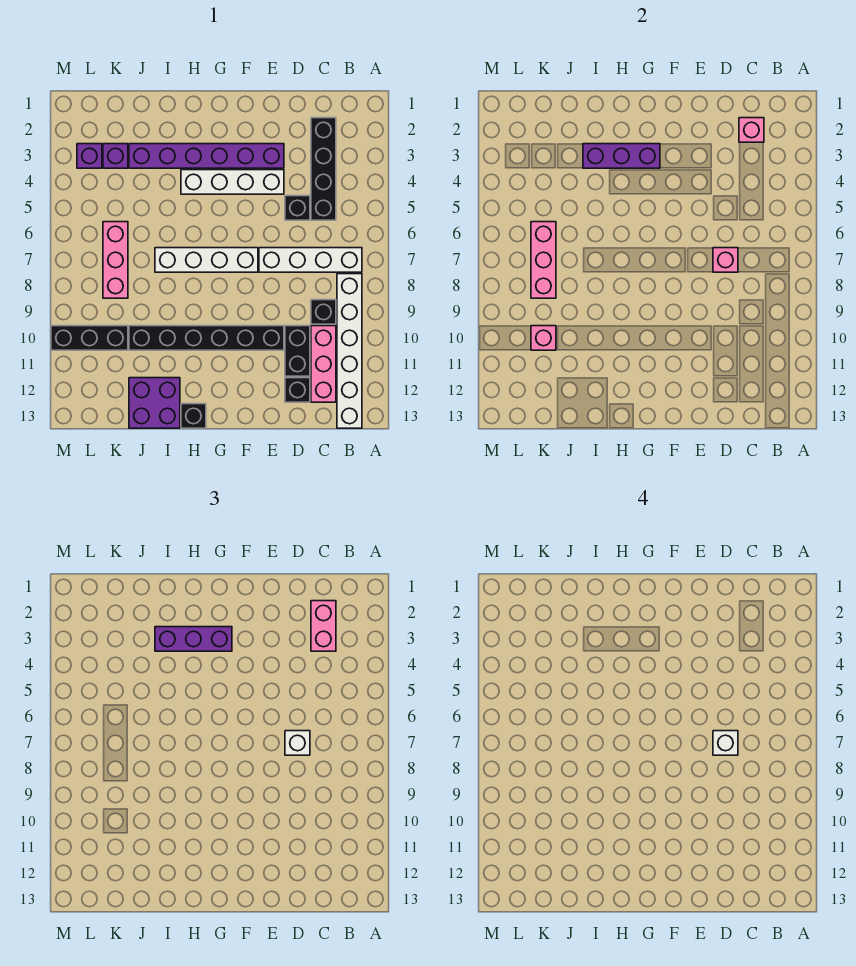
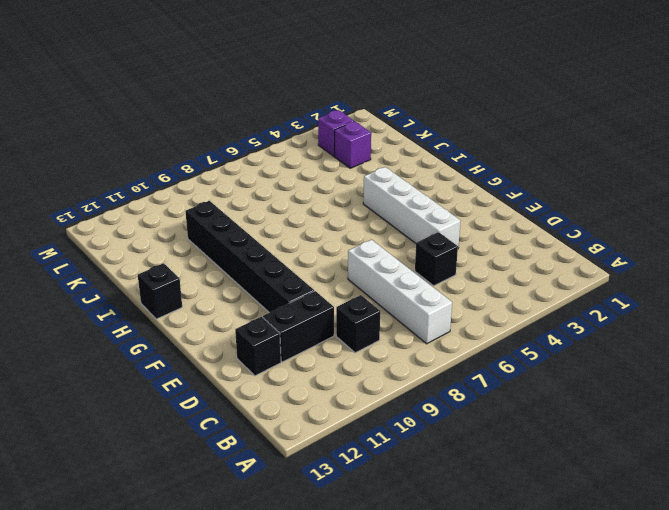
none -> white brick B8:B13 level 1
none -> black brick C2:C5 level 1
none -> pink brick C10:C12 level 1

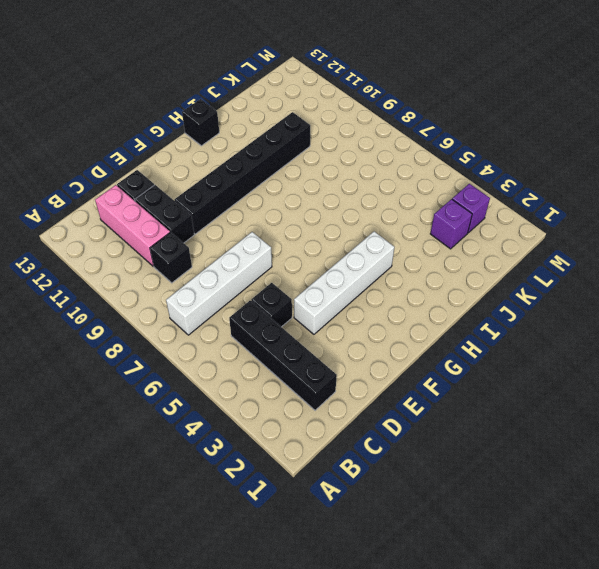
none -> white brick B8:B13 level 1
none -> purple brick E3:J3 level 1
none -> white brick F7:I7 level 1

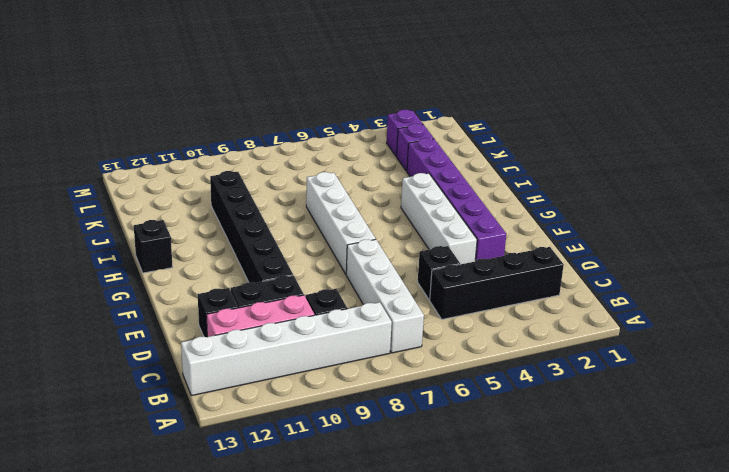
none -> purple brick I12:J13 level 1
none -> pink brick K6:K8 level 1
none -> black brick K10:M10 level 1

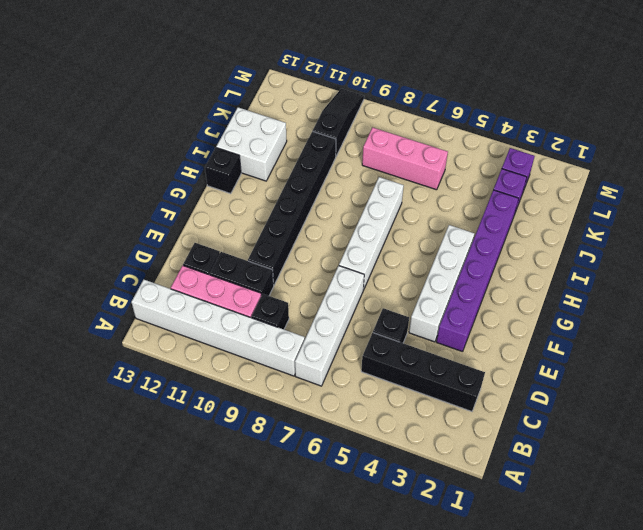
white brick I12:J13 level 1 -> purple brick I12:J13 level 1
black slope K10:M10 level 1 top K -> black brick K10:M10 level 1
none -> pink brick C2 level 2
none -> pink brick D7 level 2
none -> purple brick G3:I3 level 2

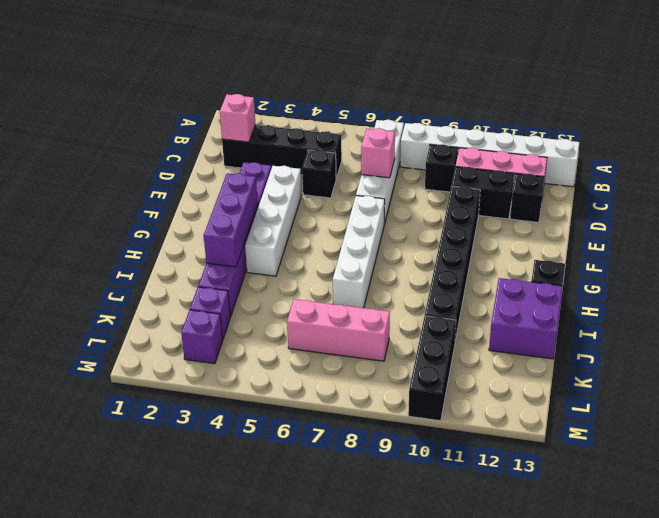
none -> pink brick K6:K8 level 2
none -> pink brick K10 level 2
none -> pink brick C2:C3 level 3

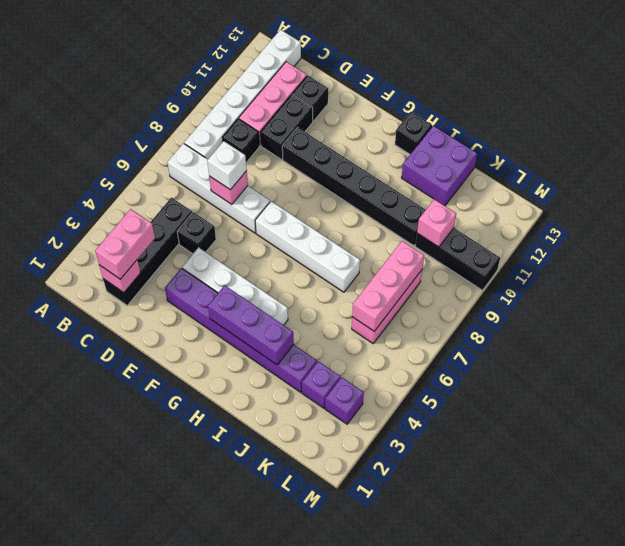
none -> purple brick G3:I3 level 3
none -> white brick D7 level 4

